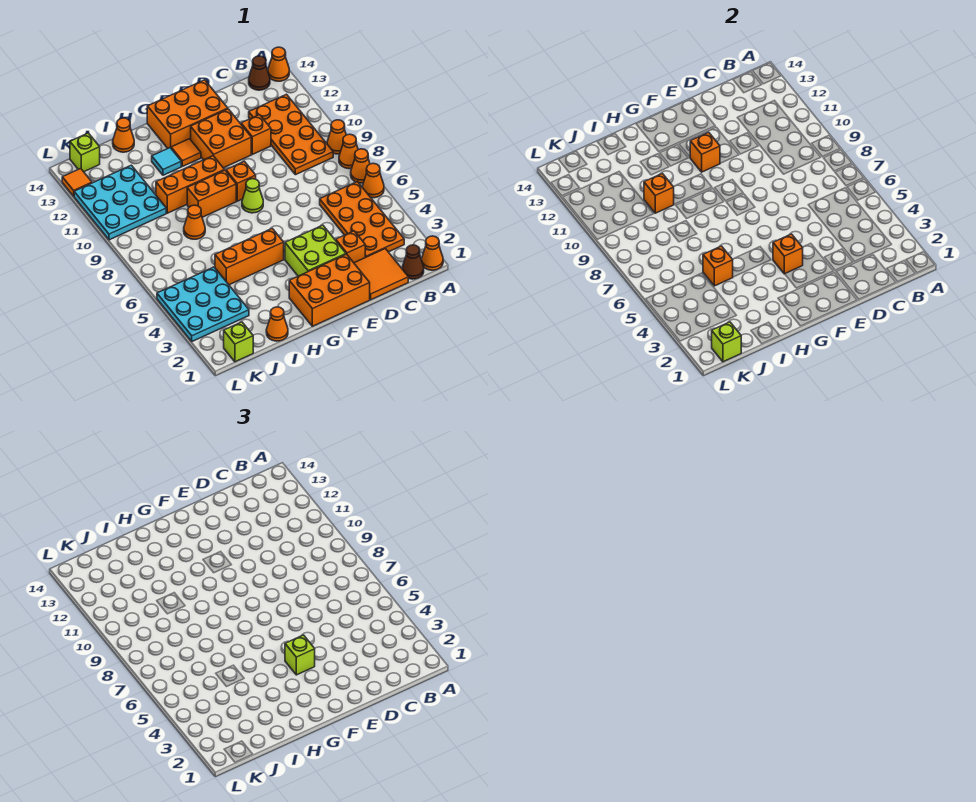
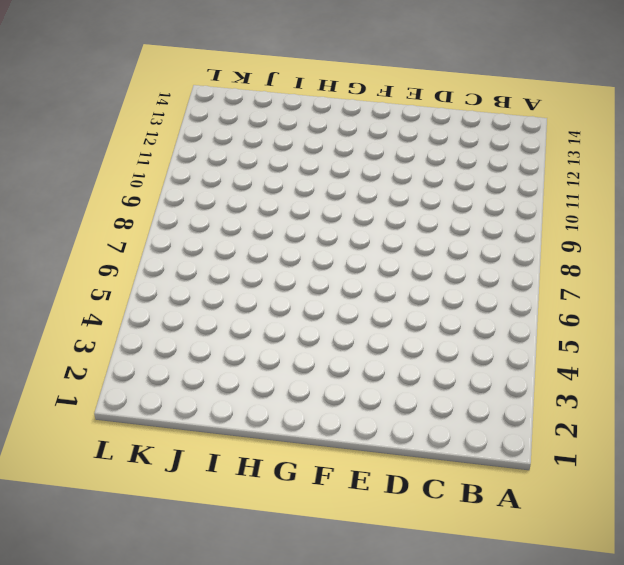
none -> orange cone A1 level 1
none -> orange cone A6 level 1
none -> orange cone A7 level 1
none -> orange cone A8 level 1

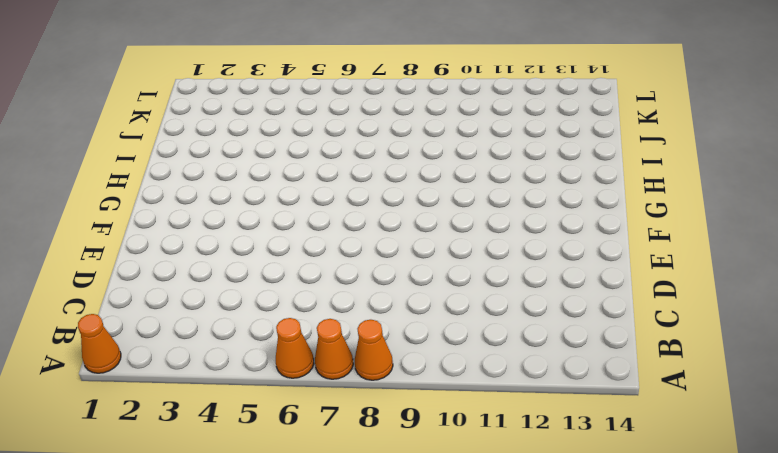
none -> orange cone A9 level 1
none -> orange cone A14 level 1
none -> brown cone B1 level 1
none -> orange plate B3:C6 level 1

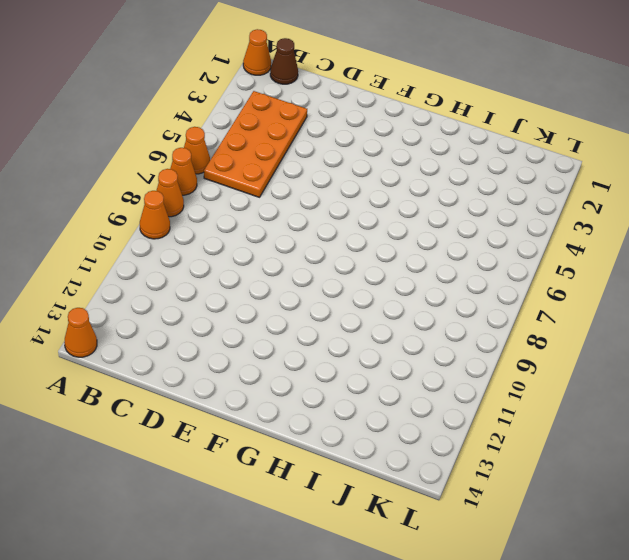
none -> orange plate B9:C12 level 1
none -> brown cone B14 level 1
none -> orange tile C1:D2 level 1
none -> orange brick D3 level 1

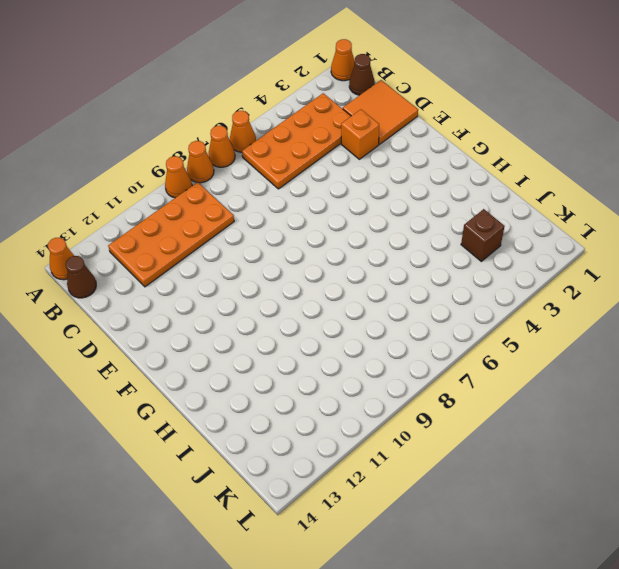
brown brick J3 level 1 -> cyan plate J3:L5 level 1
none -> orange brick D11 level 1
none -> orange brick E1:G2 level 1
none -> lime brick E3:F4 level 1
none -> orange brick E11:F12 level 1

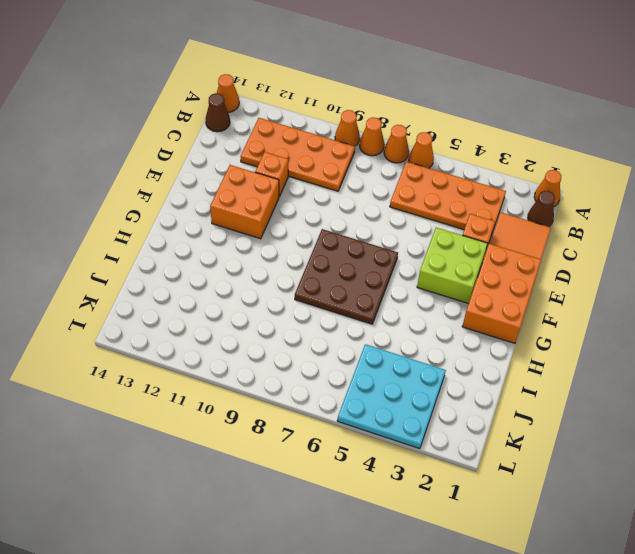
brown plate F6:H8 level 1 -> lime cone F8 level 1
none -> orange brick E13:G14 level 1
none -> orange brick F9 level 1
none -> orange brick G5:I5 level 1
none -> orange brick G9:H9 level 1

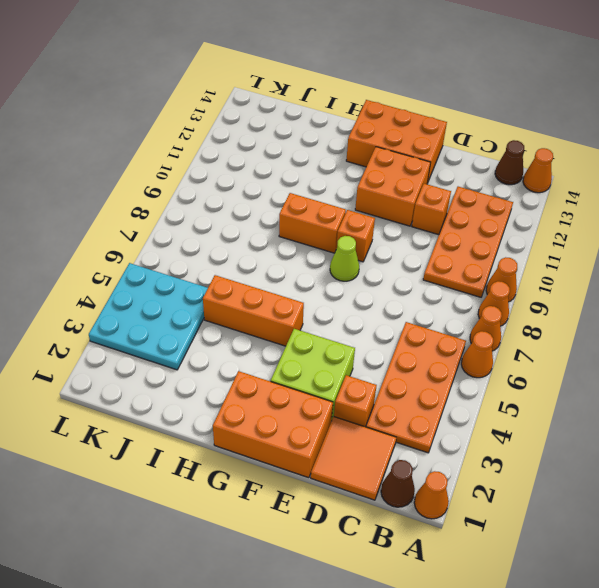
none -> orange brick G10:I10 level 1
none -> orange tile G12 level 1
none -> cyan tile H12 level 1
none -> orange cone I1 level 1

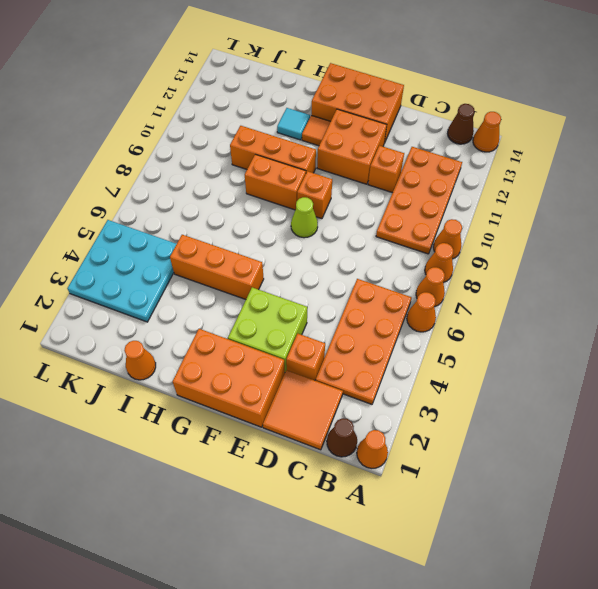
none -> orange cone I8 level 1
none -> orange cone I14 level 1
none -> cyan plate J10:L12 level 1
none -> lime brick K1 level 1

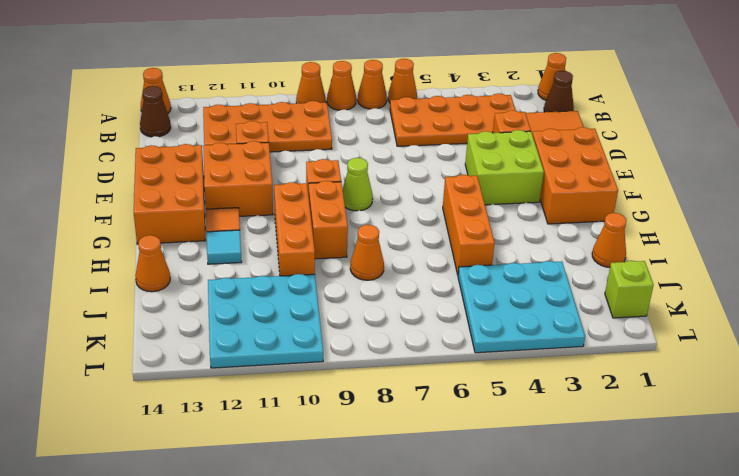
none -> lime brick K14 level 1
none -> orange tile L13 level 1
none -> orange brick F4 level 2
none -> orange brick F11 level 2

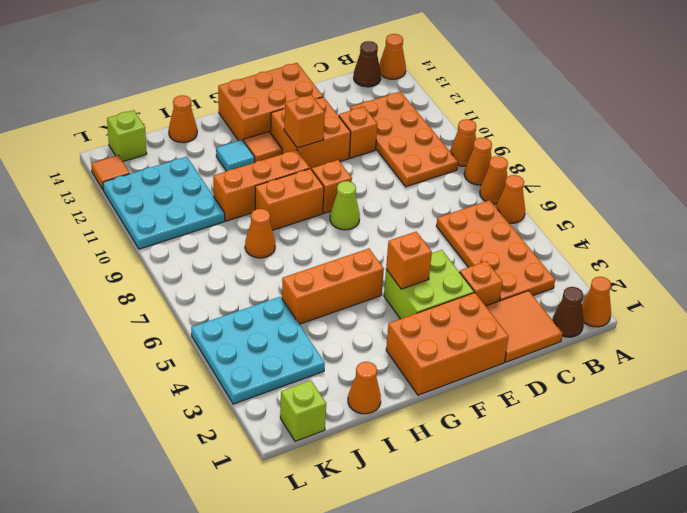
none -> orange brick I5 level 2
none -> orange brick I10 level 2
none -> lime brick K1 level 2
none -> lime brick F4 level 3

